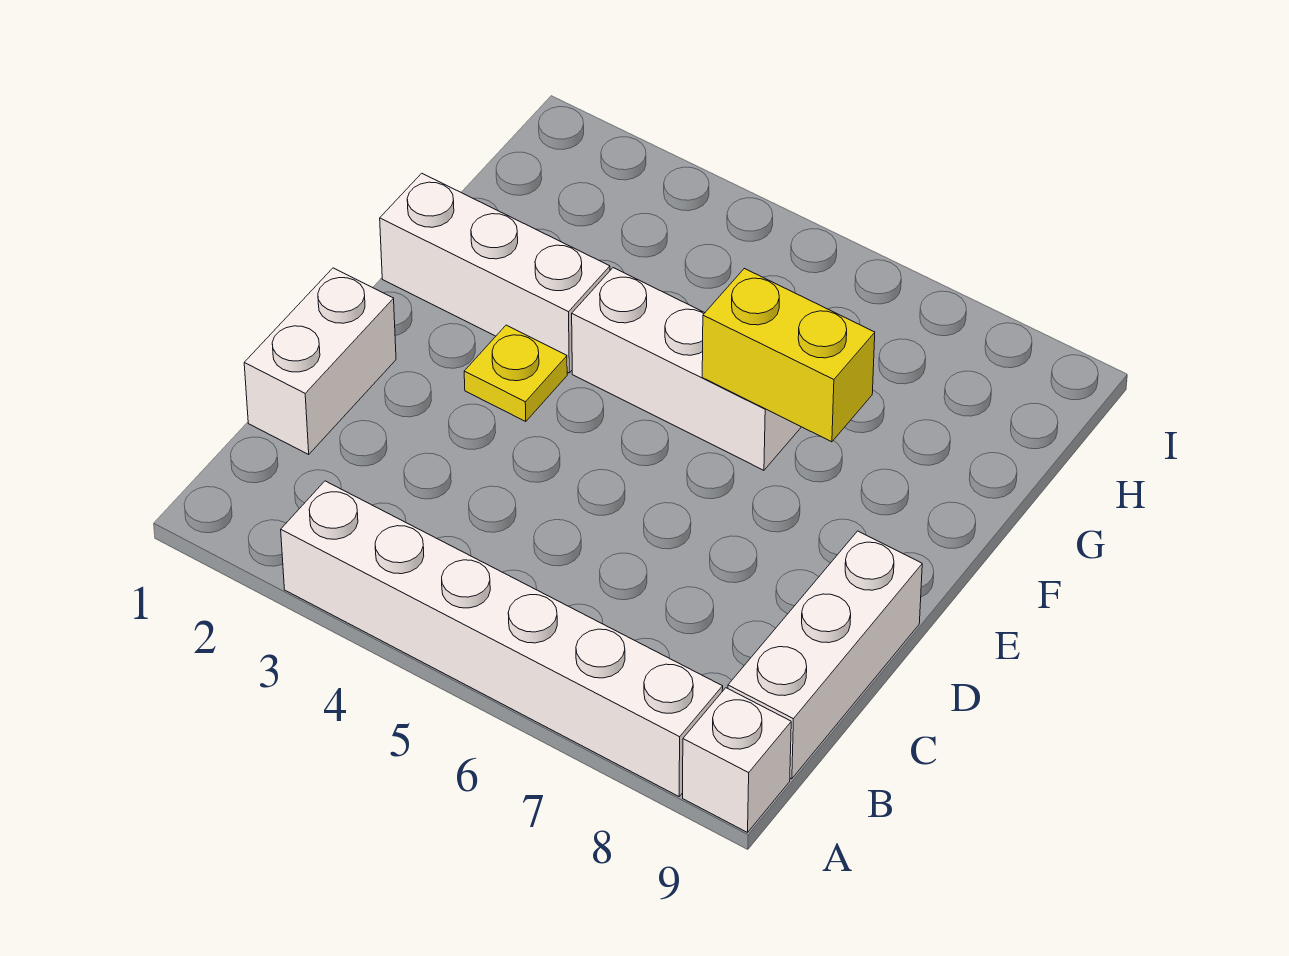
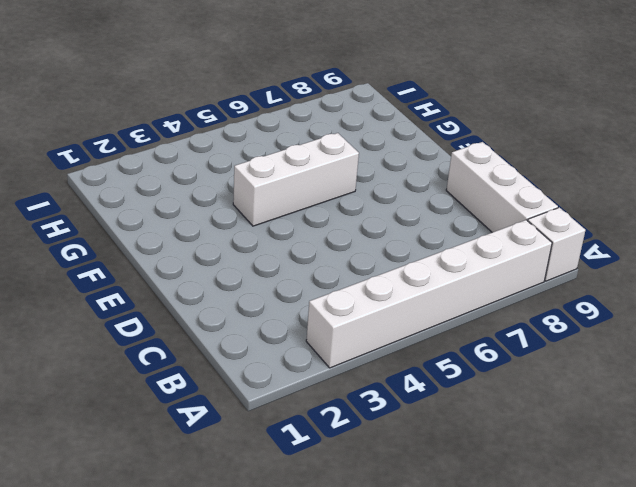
none -> white brick C1:D1 level 1
none -> yellow plate E3 level 1

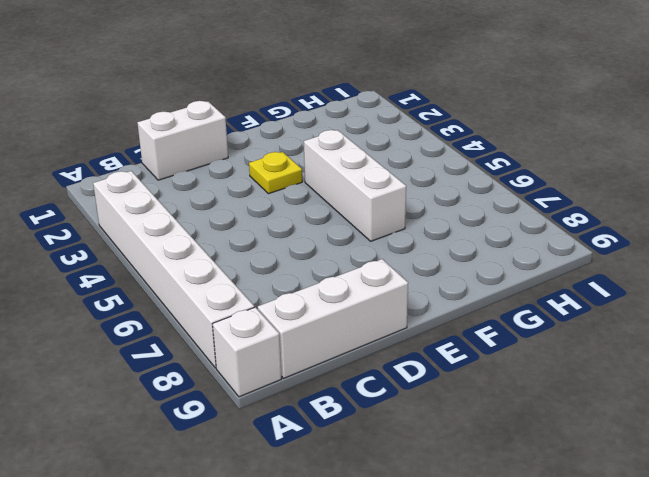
none -> white brick F1:F3 level 1
none -> yellow brick F6:F7 level 2

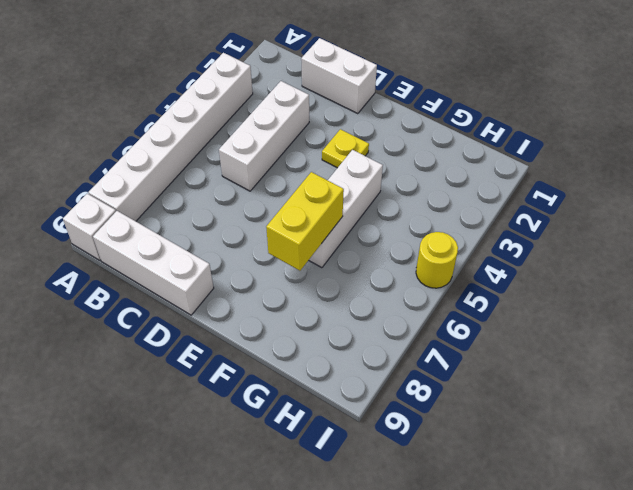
white brick C3:C5 level 1 -> white brick F1:F3 level 1
yellow round brick I5 level 1 -> none

